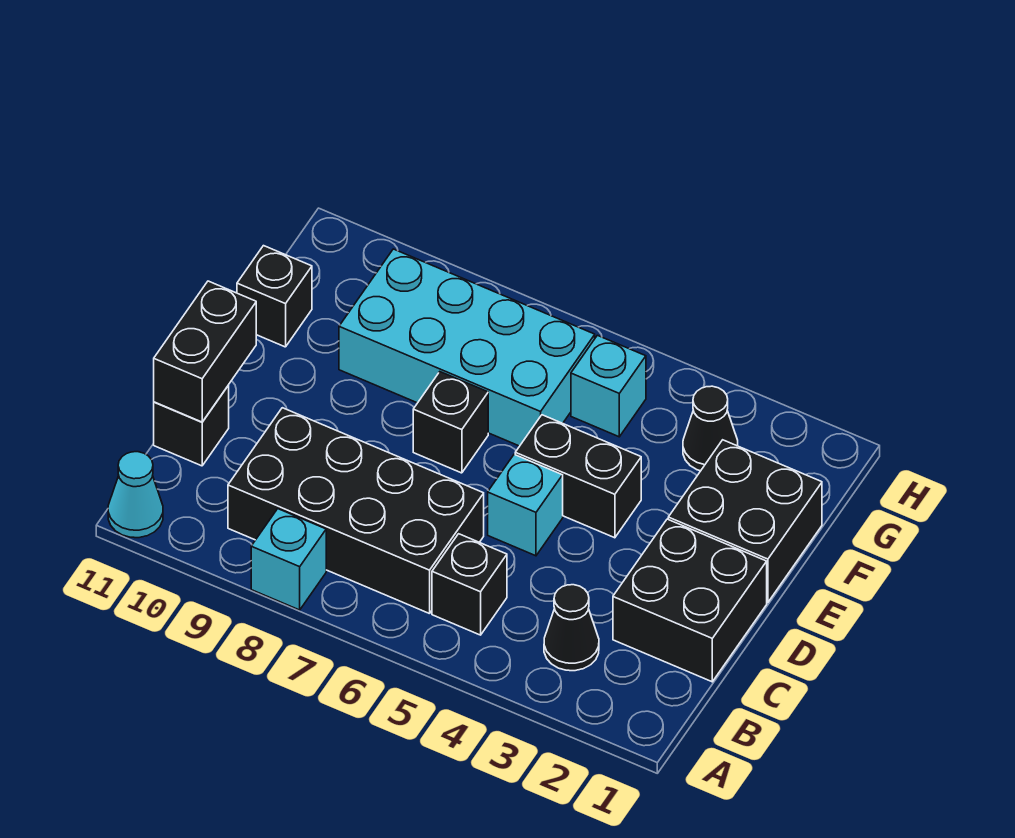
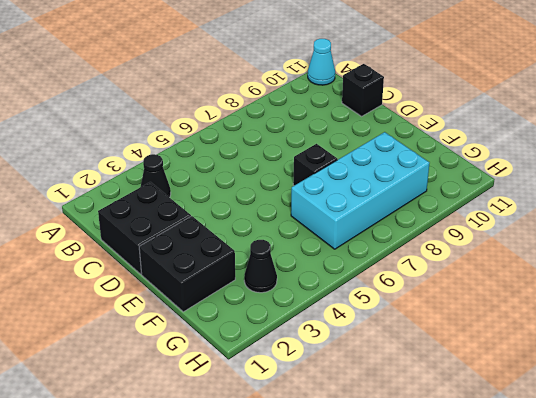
none -> cyan brick A8 level 1
none -> black brick B5 level 1
none -> black brick B6:C9 level 1

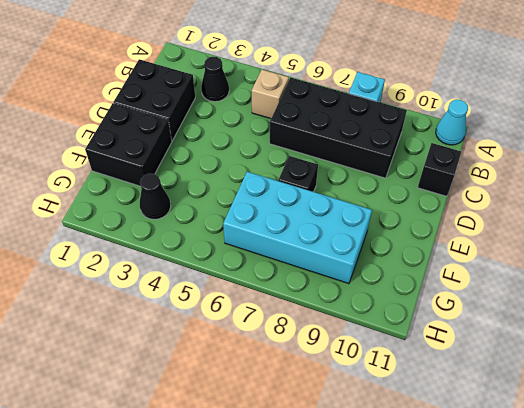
tan brick B5 level 1 -> black brick B5 level 1
none -> cyan brick D5 level 1
none -> black brick E4:E5 level 1
none -> black brick F11 level 1

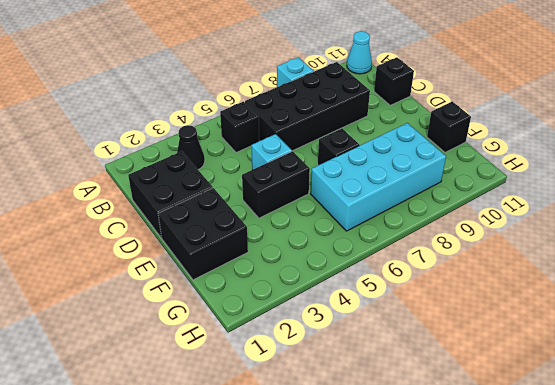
none -> black cone G3 level 1
none -> cyan brick G5 level 1
none -> black brick C11:D11 level 2

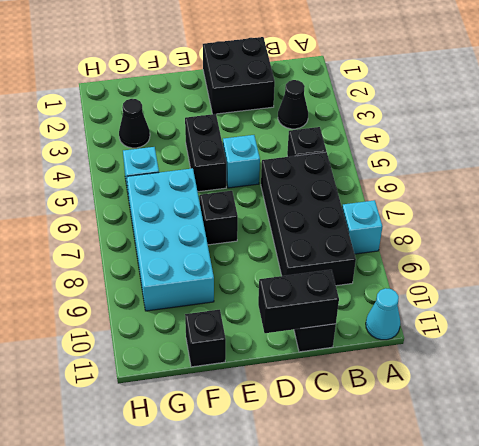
none -> black brick E1:F2 level 1

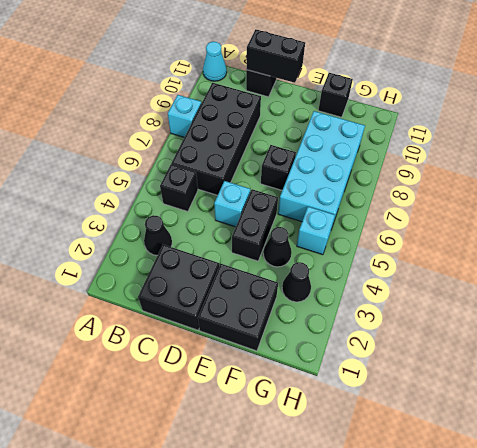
black cone F4 level 1 -> none

